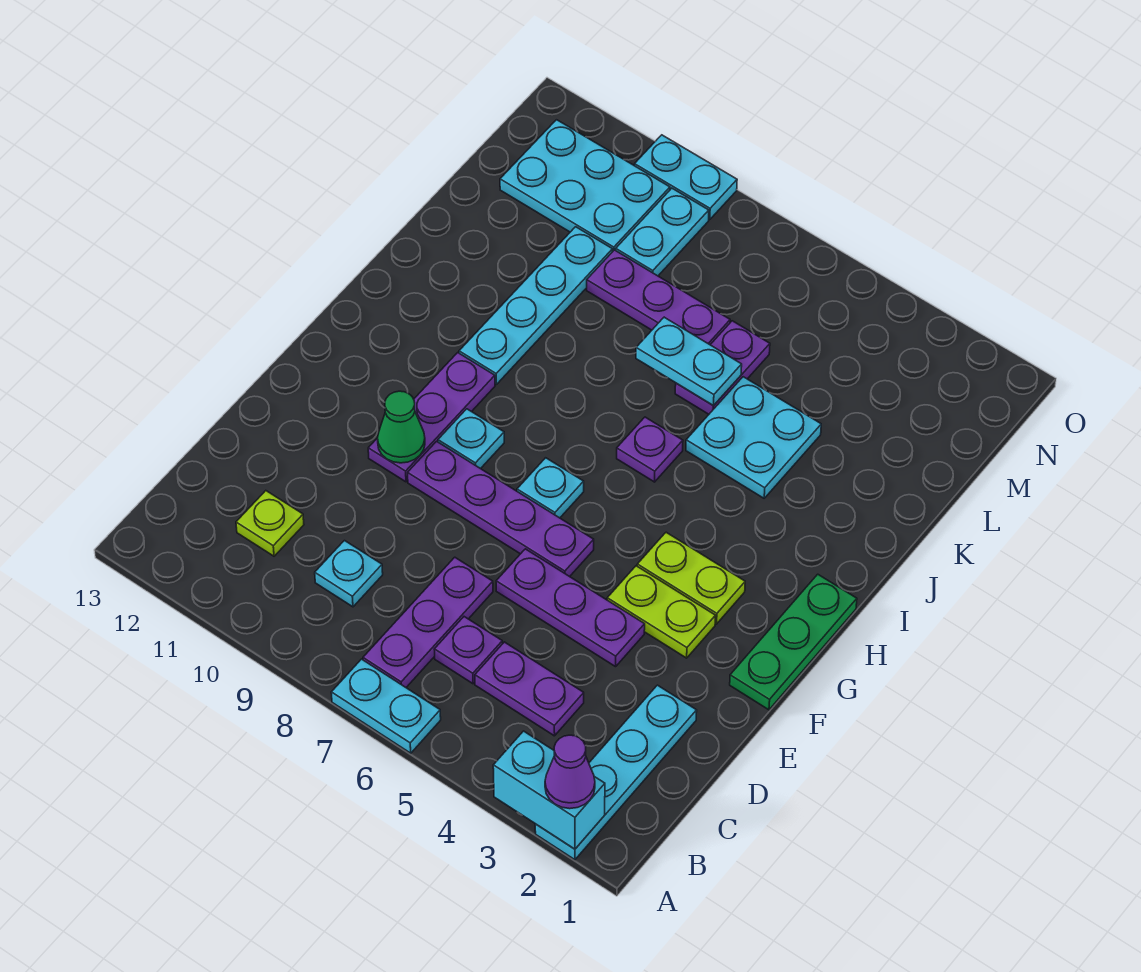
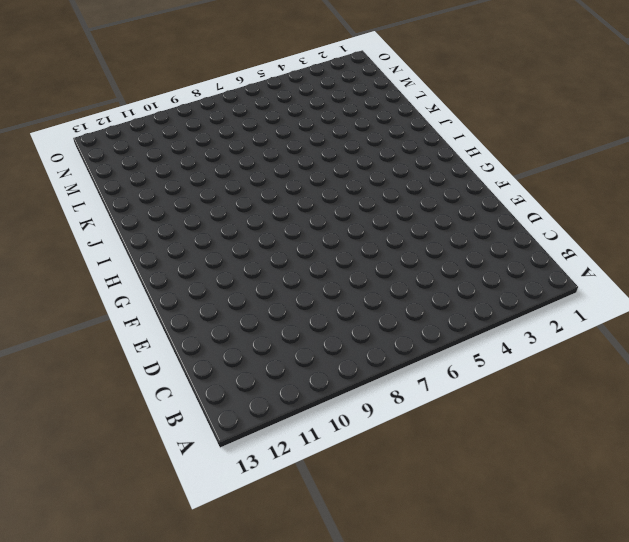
none -> cyan plate A2:D2 level 1
none -> cyan plate A6:A7 level 1
none -> purple plate B7:D7 level 1

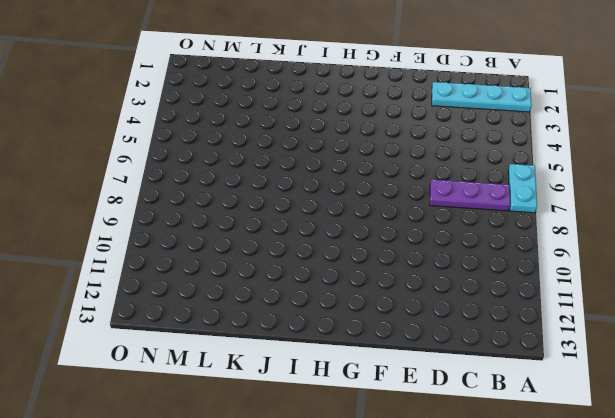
none -> purple plate C4:C5 level 1
none -> purple plate C6 level 1
none -> cyan plate C9 level 1

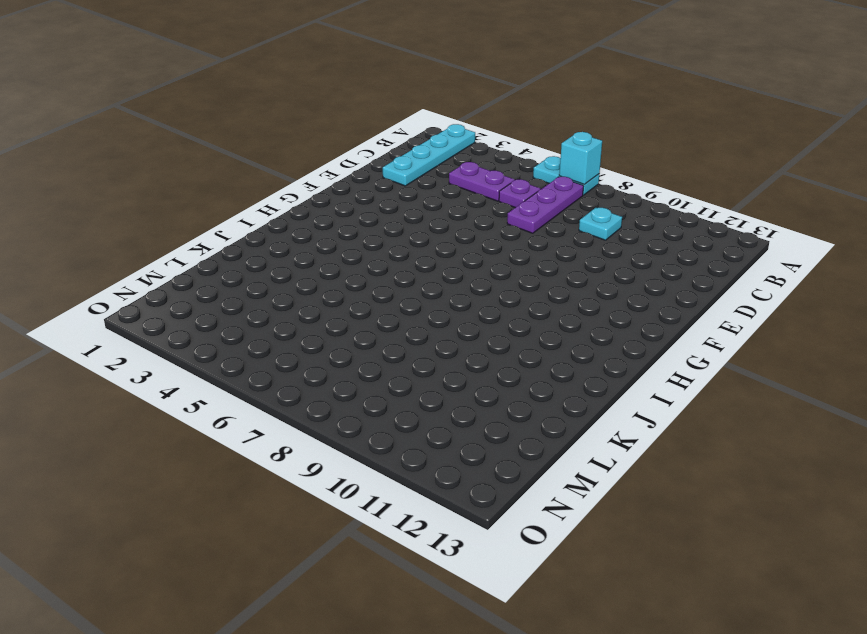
cyan brick A7 level 2 -> none
none -> lime plate C11 level 1
none -> purple plate E4:E6 level 1
none -> green plate F1:H1 level 1

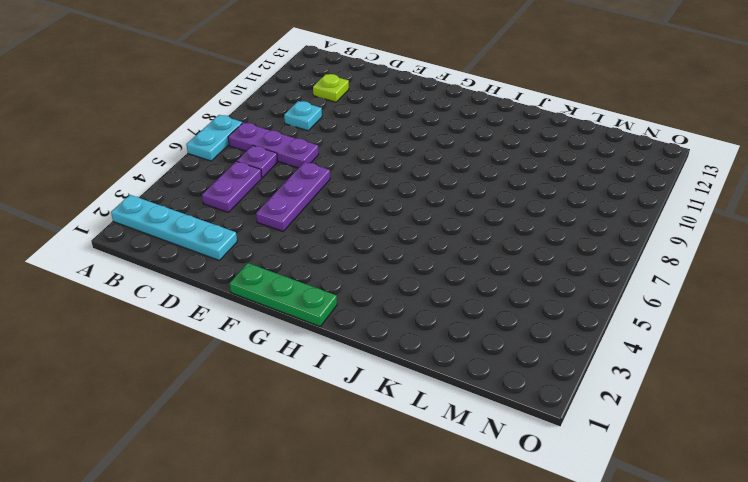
none -> lime plate F3:F4 level 1
none -> purple plate F6:F9 level 1
none -> purple plate F10:H10 level 1

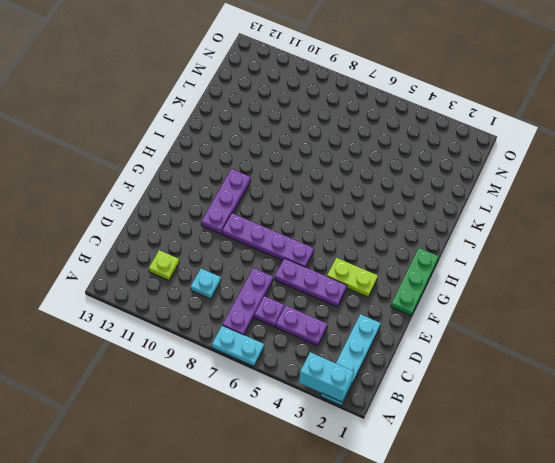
none -> lime plate G3:G4 level 1
none -> cyan plate G7 level 1
none -> cyan plate G9 level 1

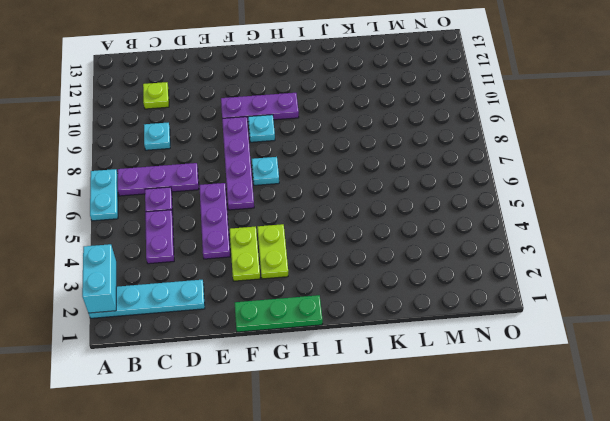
none -> purple plate I6 level 1
none -> cyan plate I10:L10 level 1
none -> cyan plate J4:K5 level 1

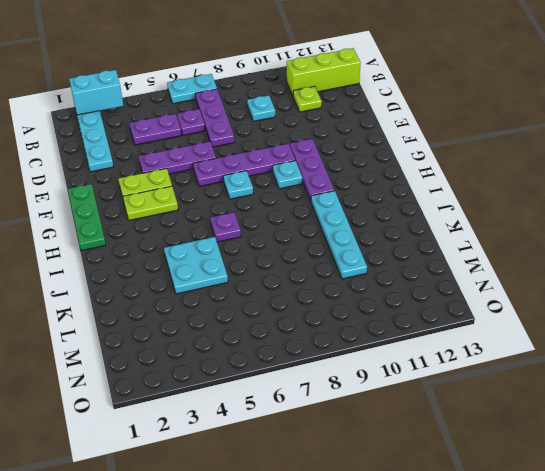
lime brick B11:B13 level 1 -> none
none -> purple plate K6:L6 level 1
none -> purple plate L7:L9 level 1
none -> cyan plate M9:N9 level 1

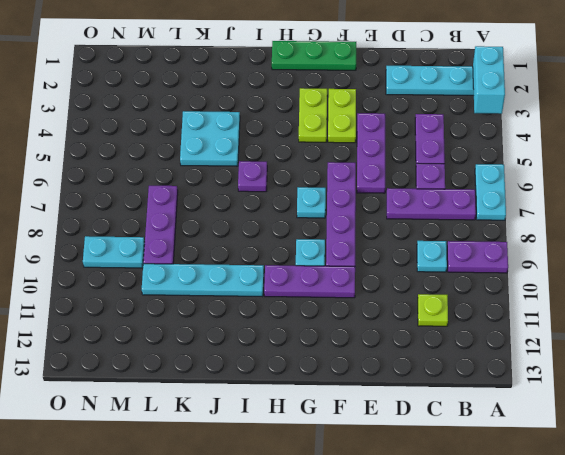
purple plate A9:B9 level 1 -> purple plate K6:L6 level 1
none -> cyan plate M10:N12 level 1
none -> cyan plate O9:O10 level 1
none -> green cone F10 level 2

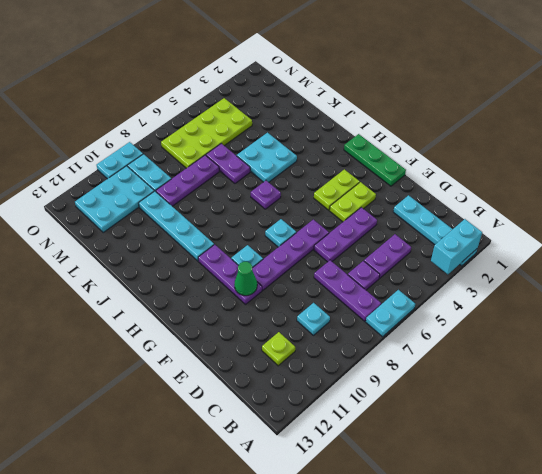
lime plate M4:N7 level 1 -> none
none -> cyan plate K6:K7 level 2
none -> purple cone A2 level 3

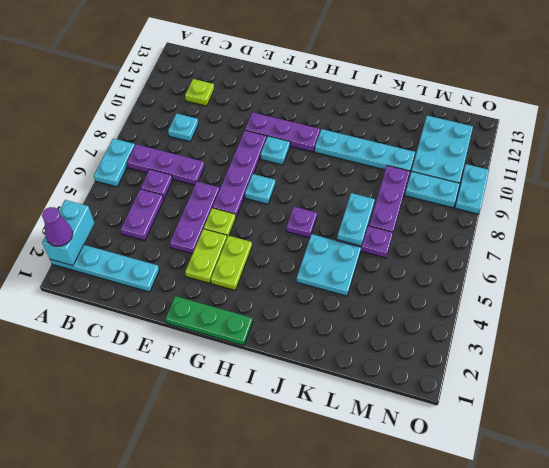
lime plate F5 level 1 -> none
none -> green cone F10 level 2

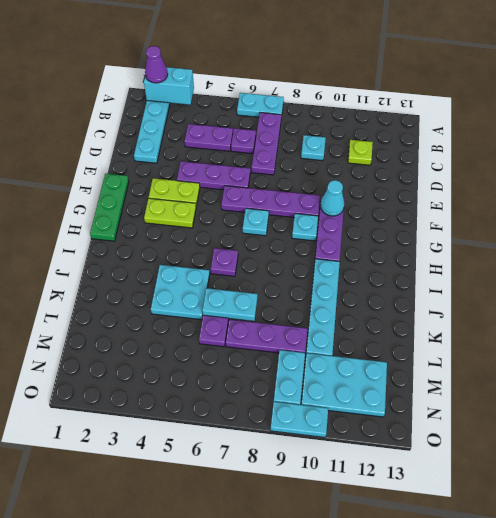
cyan cone F10 level 2 -> green cone F10 level 2

